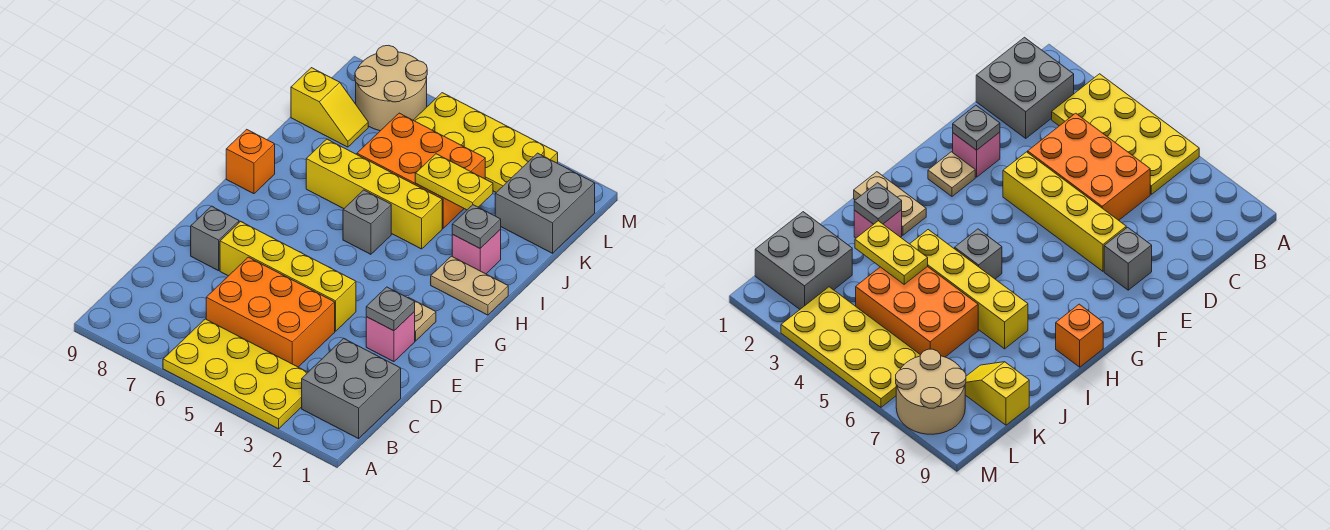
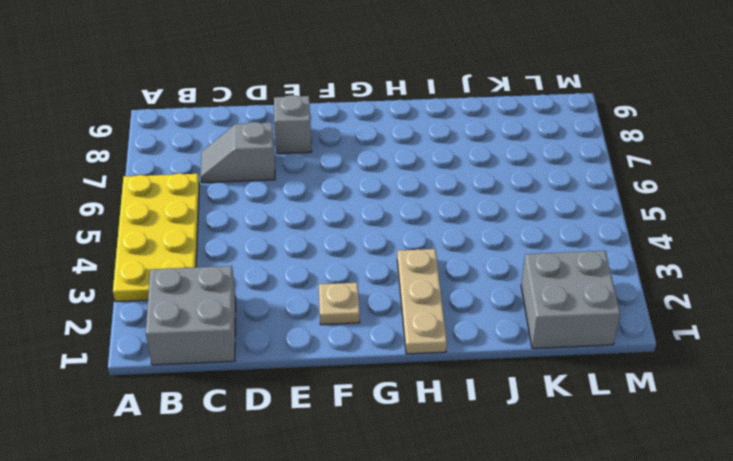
grey slope C7:D7 level 1 top D -> none
tan plate H1:H3 level 1 -> tan plate H1:H2 level 1
none -> orange brick C4:D6 level 1
none -> pink brick E2 level 1
none -> yellow brick E4:E7 level 1

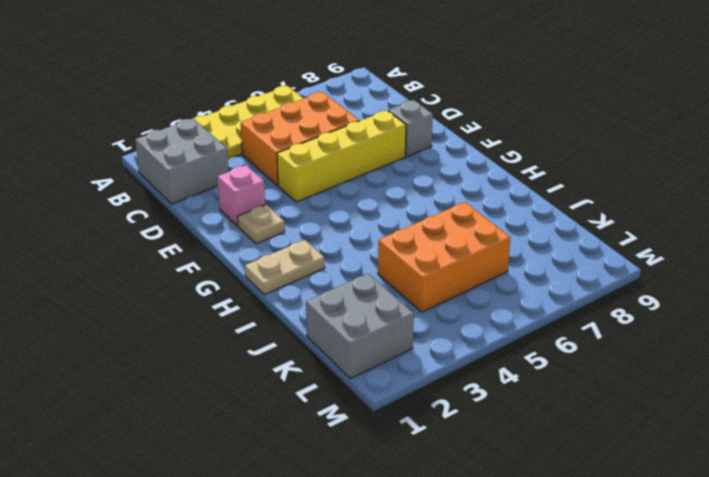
none -> grey brick H5 level 1
none -> orange brick H9 level 1
none -> pink brick I2 level 1

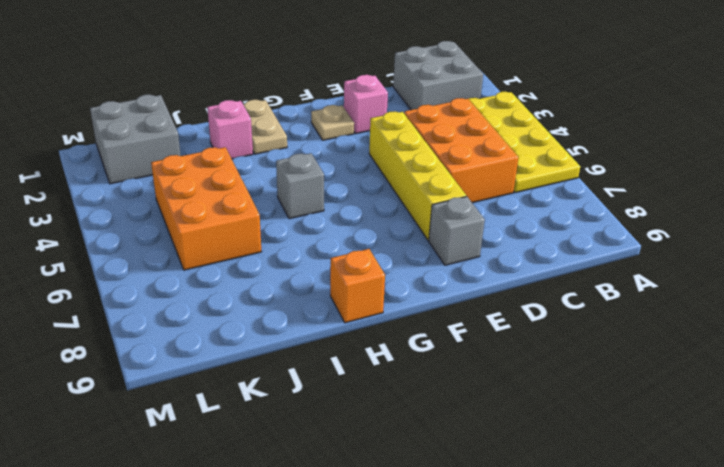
none -> yellow brick I4:I7 level 1
none -> yellow slope K8:K9 level 1 top 9
none -> yellow plate L3:M6 level 1

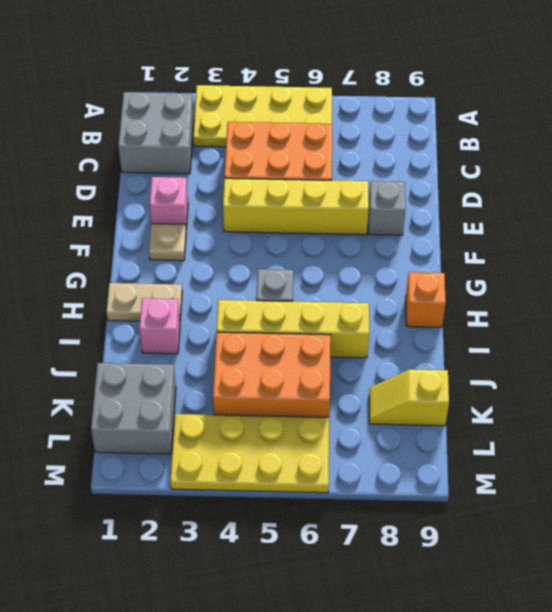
none -> tan round brick L7:M8 level 1
none -> grey plate E2 level 2
none -> grey plate I2 level 2

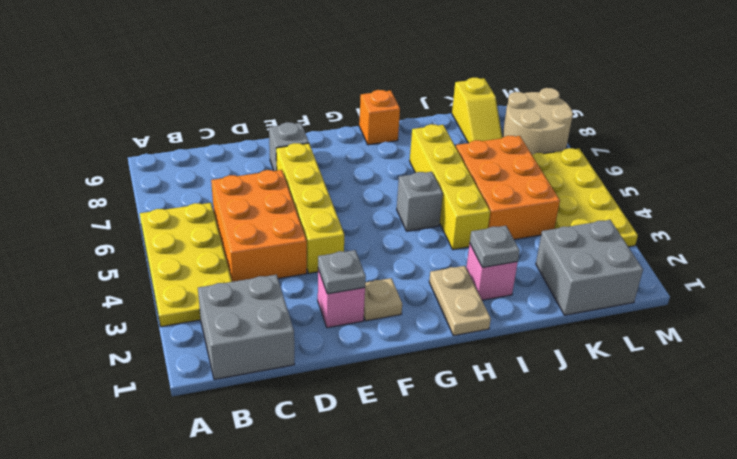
none -> yellow plate J3:J4 level 2

